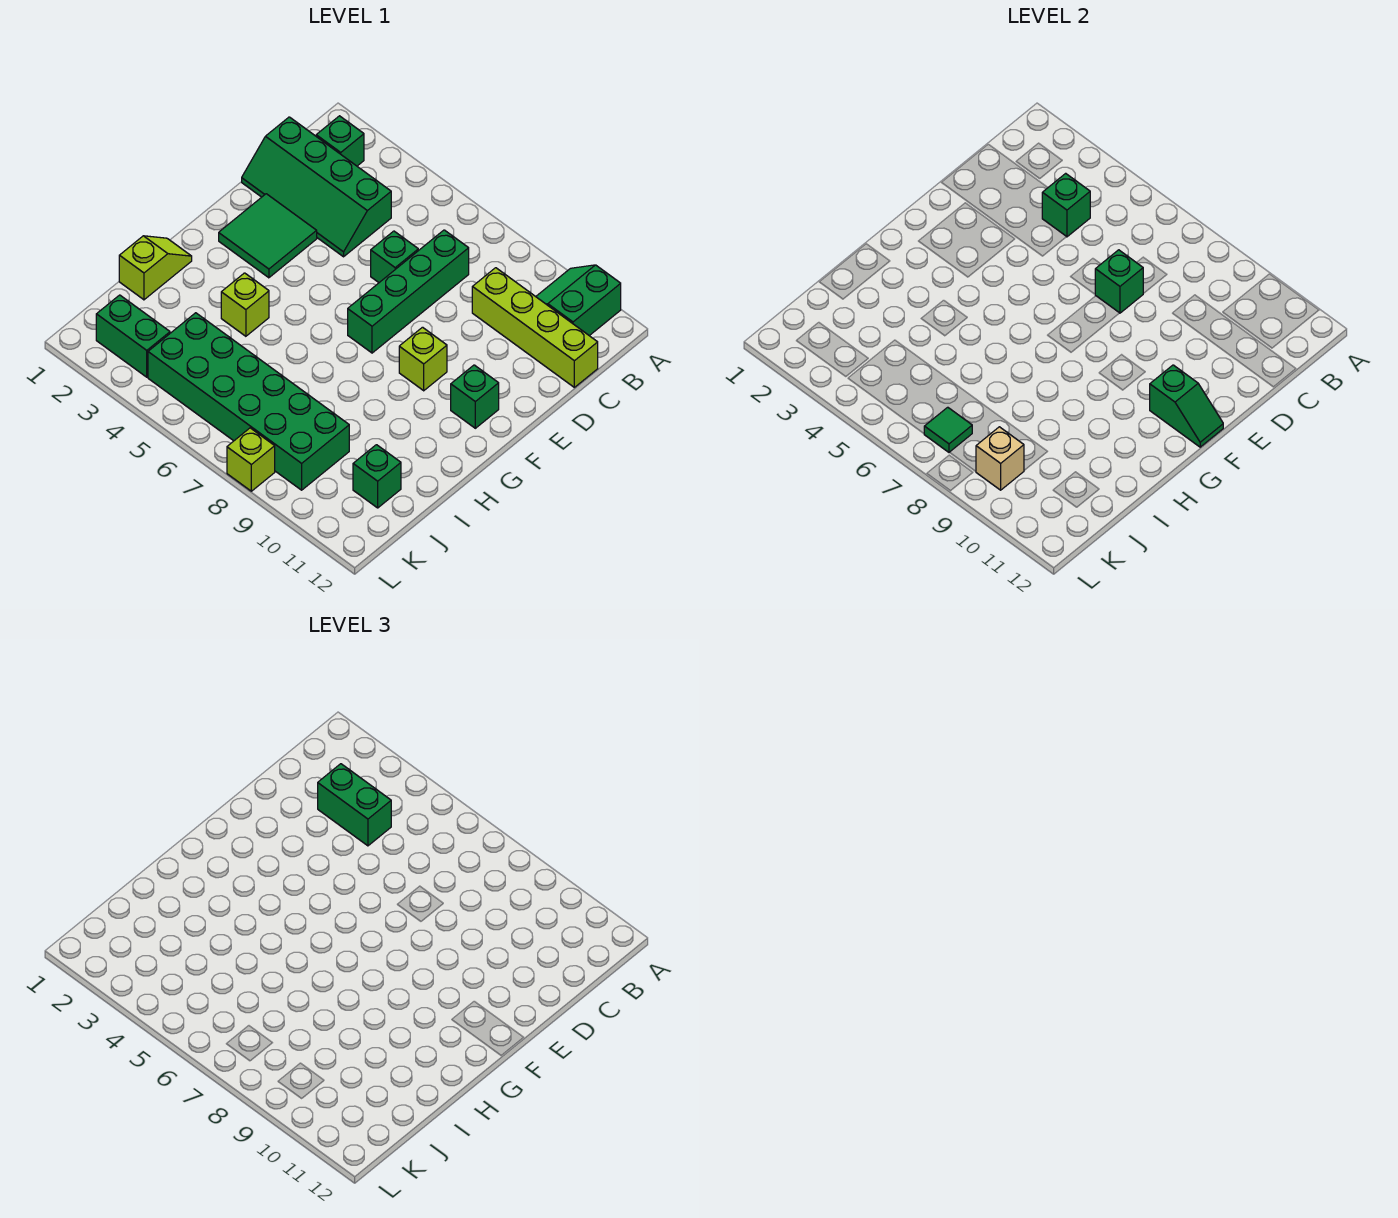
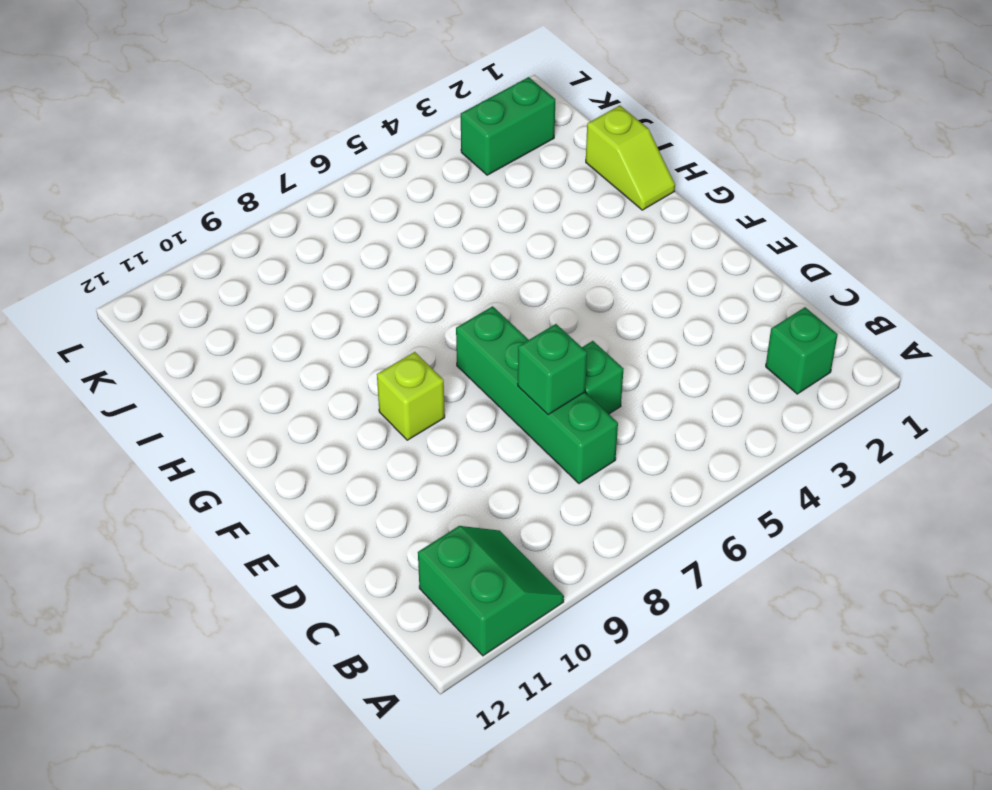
none -> green slope C1:D4 level 1 top C
none -> lime brick C9:C12 level 1
none -> green tile E2:F3 level 1

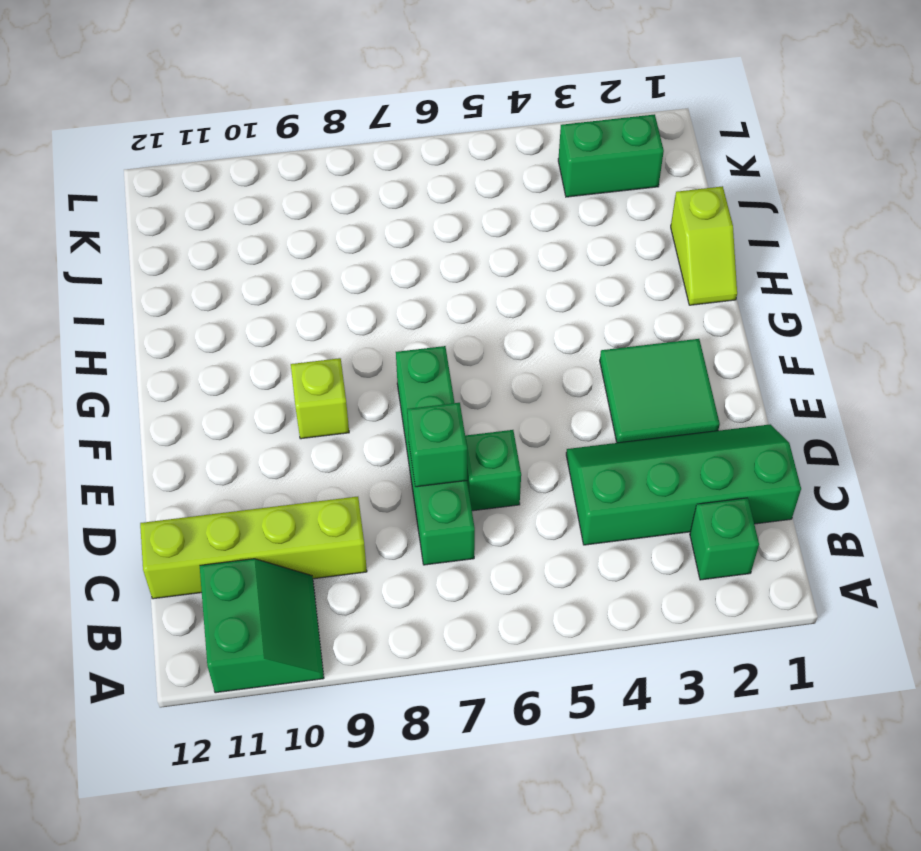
none -> green brick F11 level 1
none -> lime brick H4 level 1
none -> green brick J4:K9 level 1

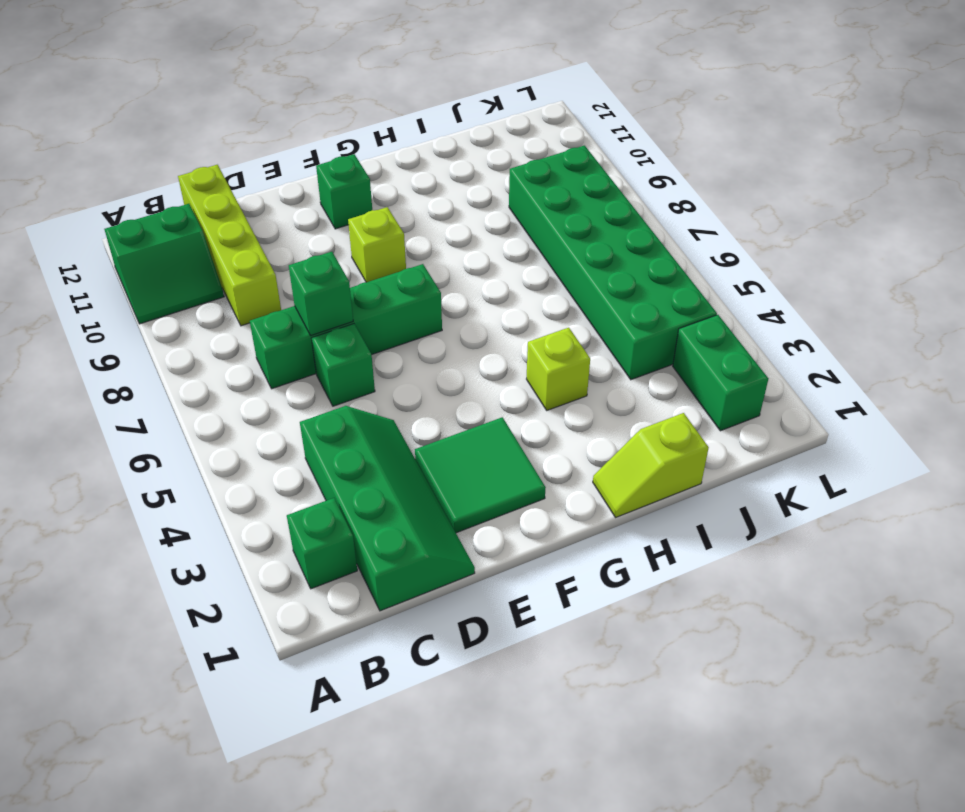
none -> green brick J11 level 1
none -> lime brick L8 level 1
none -> green brick C4 level 2

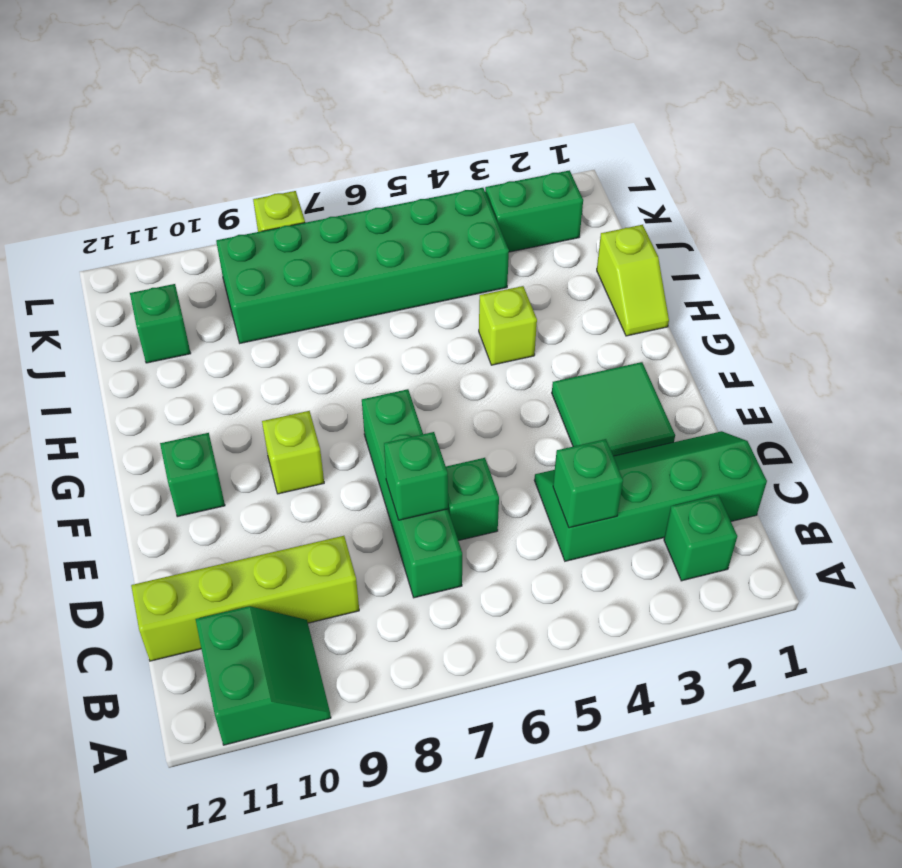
none -> green slope F11:F12 level 2 top 11
none -> green tile K7 level 2
none -> tan brick K9 level 2

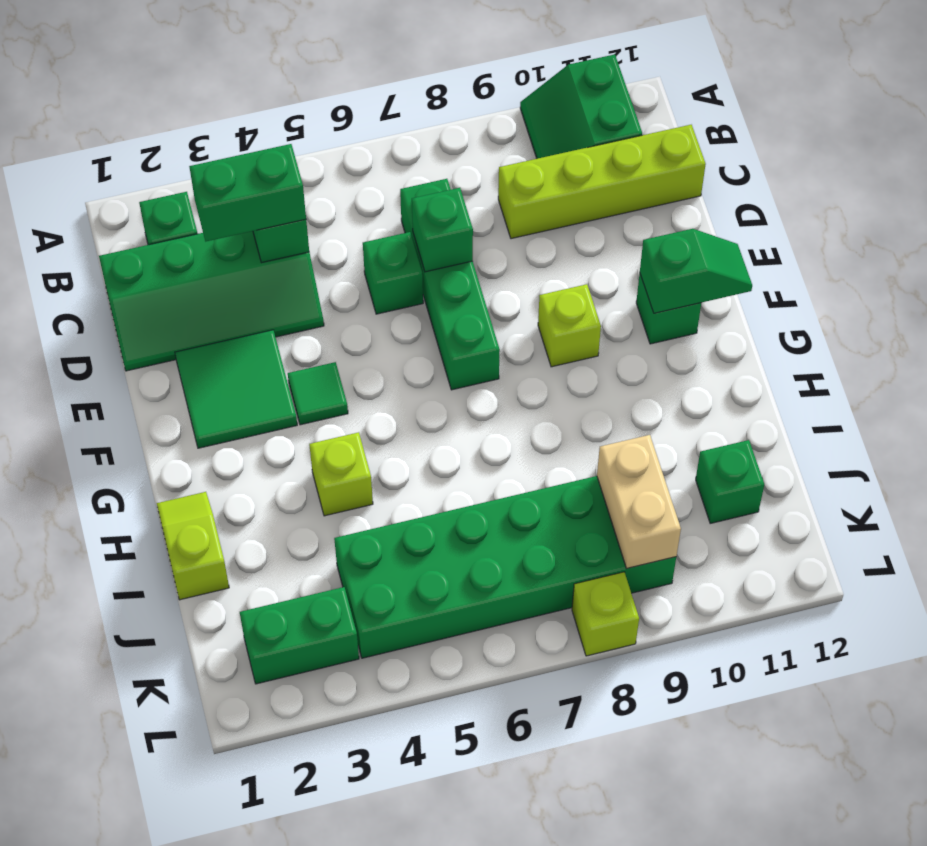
green tile F4 level 1 -> green tile K7 level 2
tan brick J9:K9 level 2 -> tan brick K9 level 2

